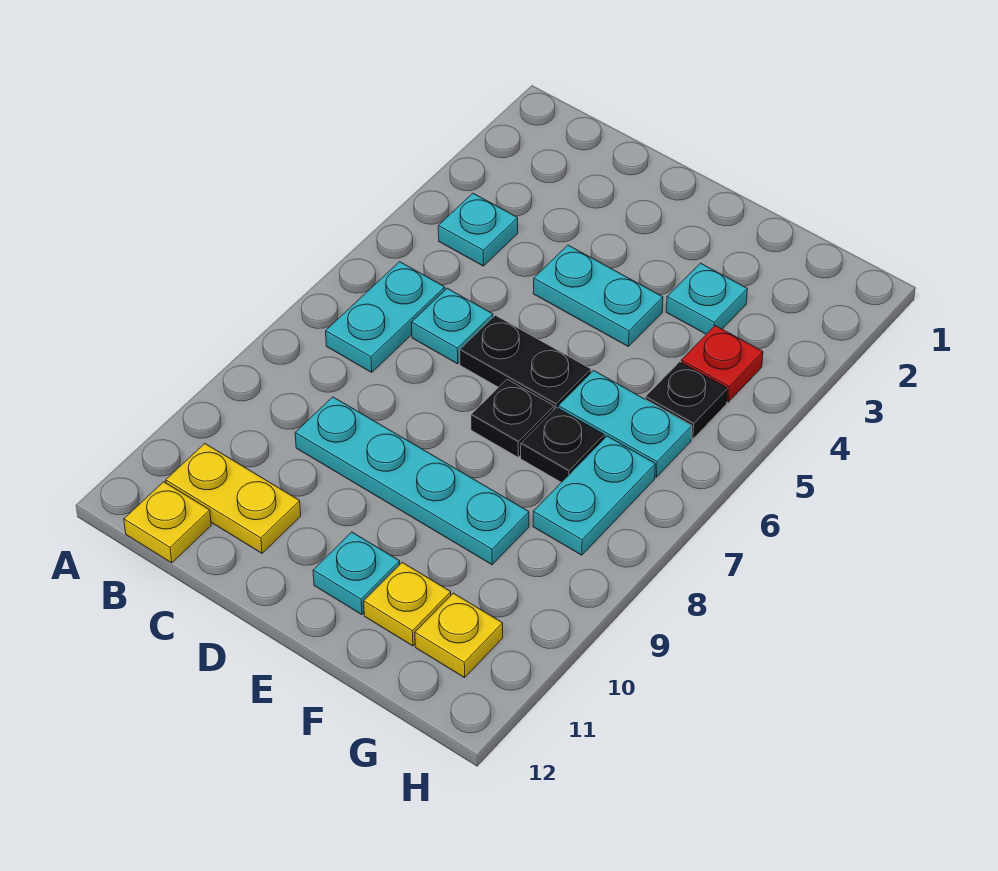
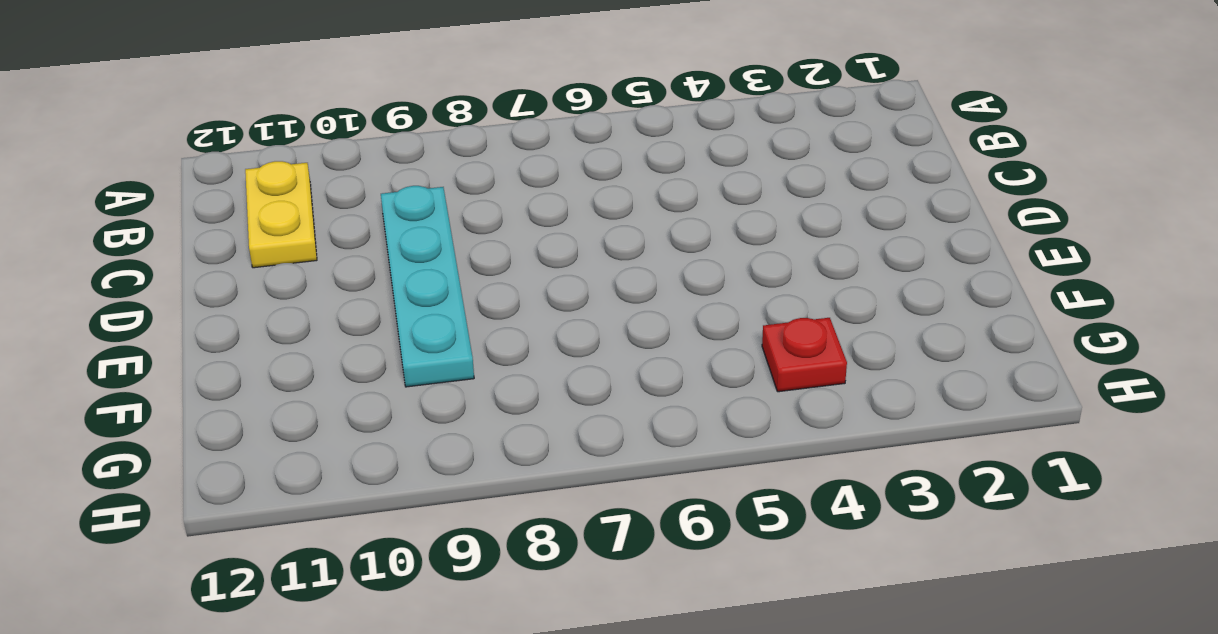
none -> cyan plate B4 level 1
none -> cyan plate B6:B7 level 1
none -> yellow plate B12 level 1

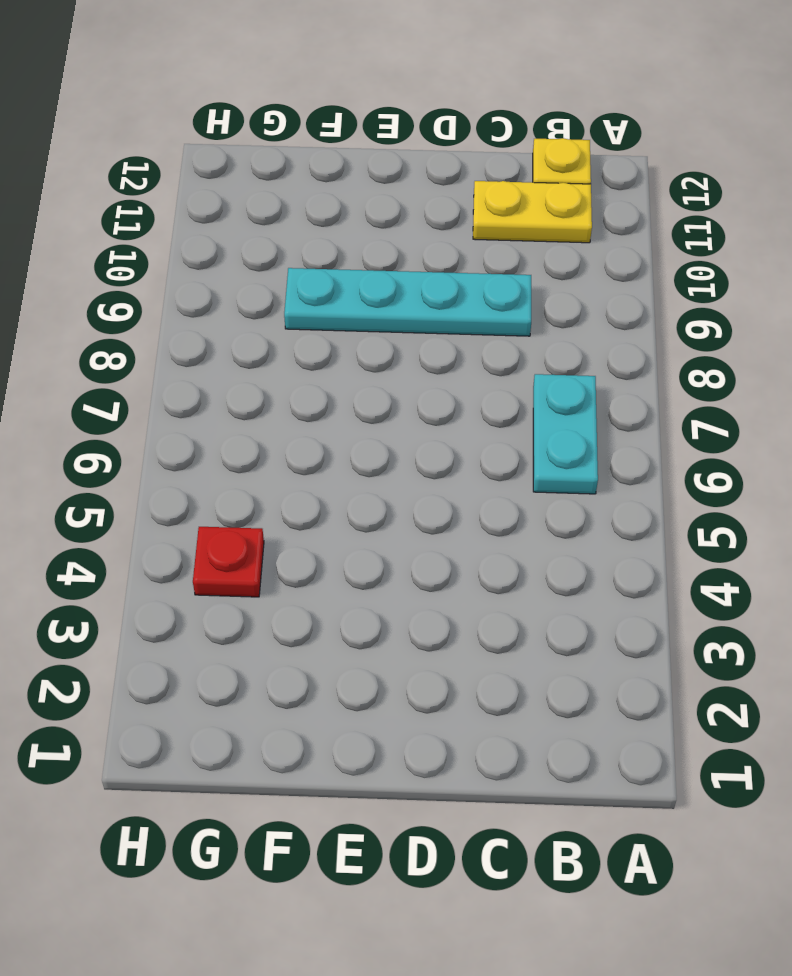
none -> cyan plate B4 level 1
none -> cyan plate C6 level 1
none -> cyan plate D4:E4 level 1

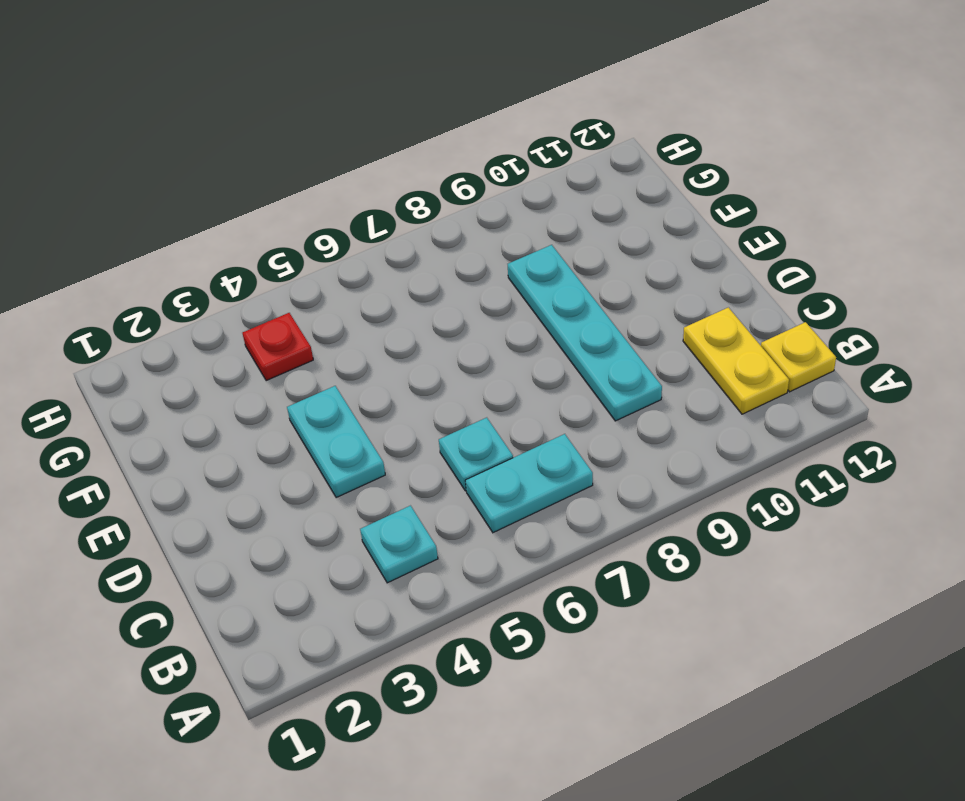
none -> black plate D6:E6 level 1
none -> black plate E7 level 1
none -> cyan plate E11 level 1

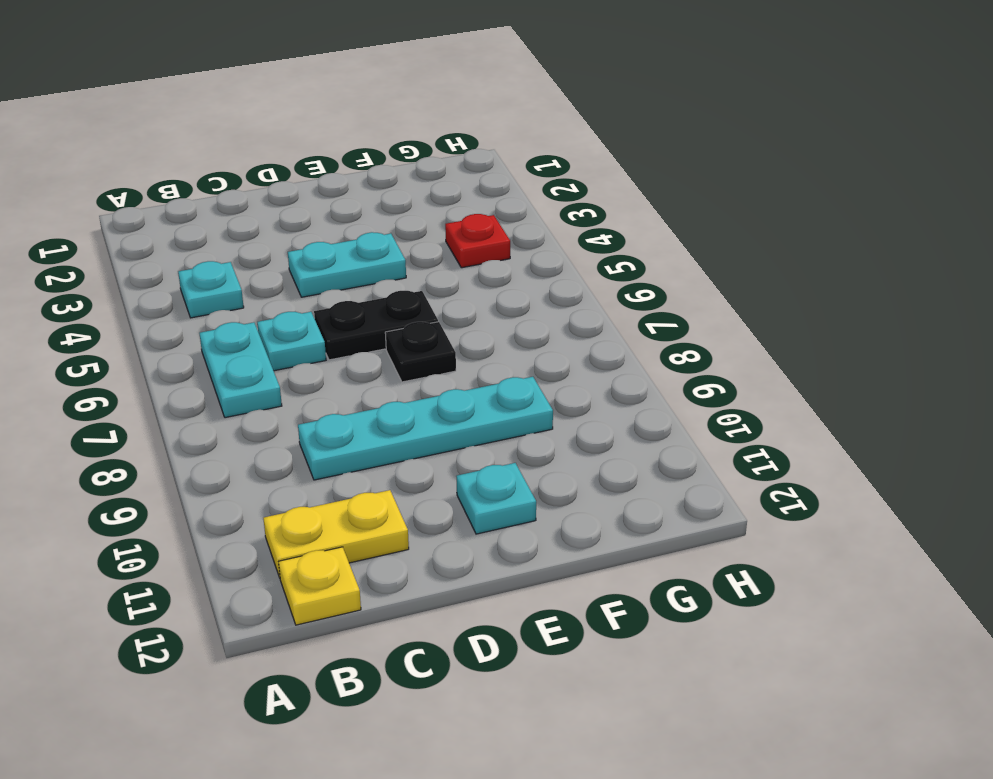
none -> cyan plate F3 level 1
none -> cyan plate F6:G6 level 1
none -> black plate F7 level 1

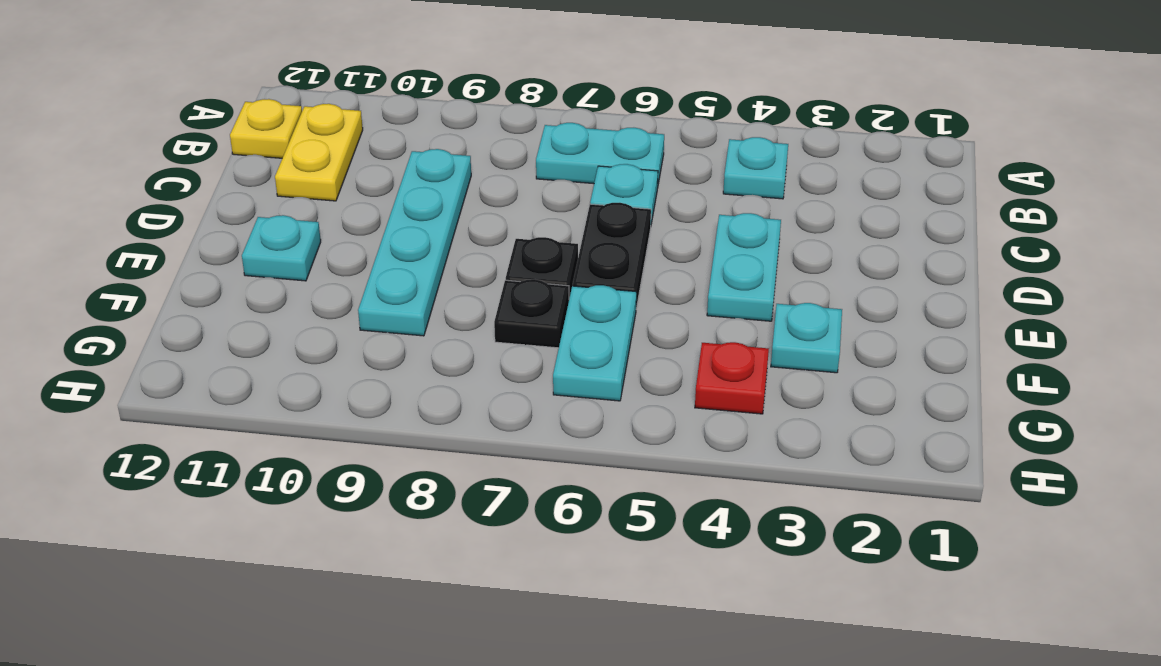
none -> yellow plate F11 level 1
none -> black plate G5 level 1
none -> cyan plate G7:G8 level 1

